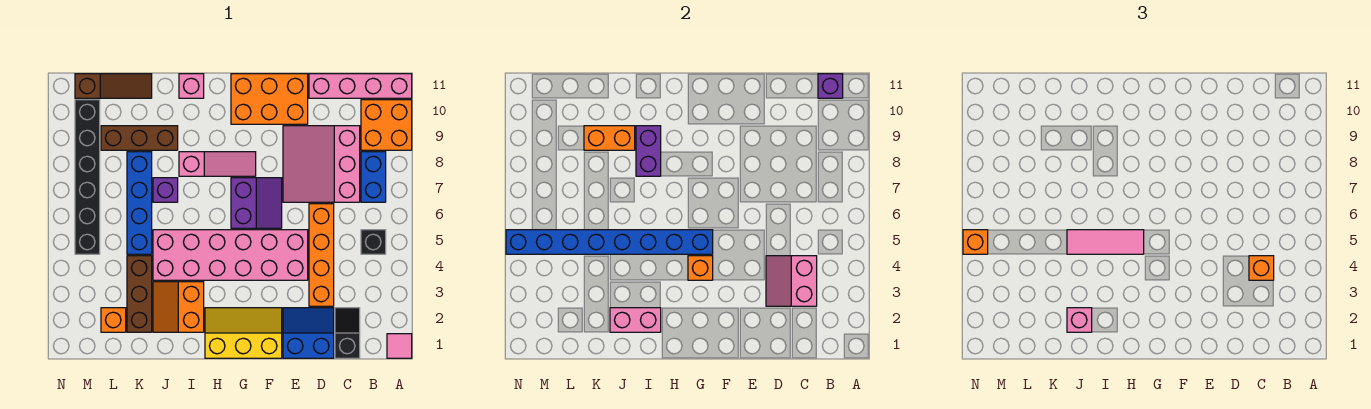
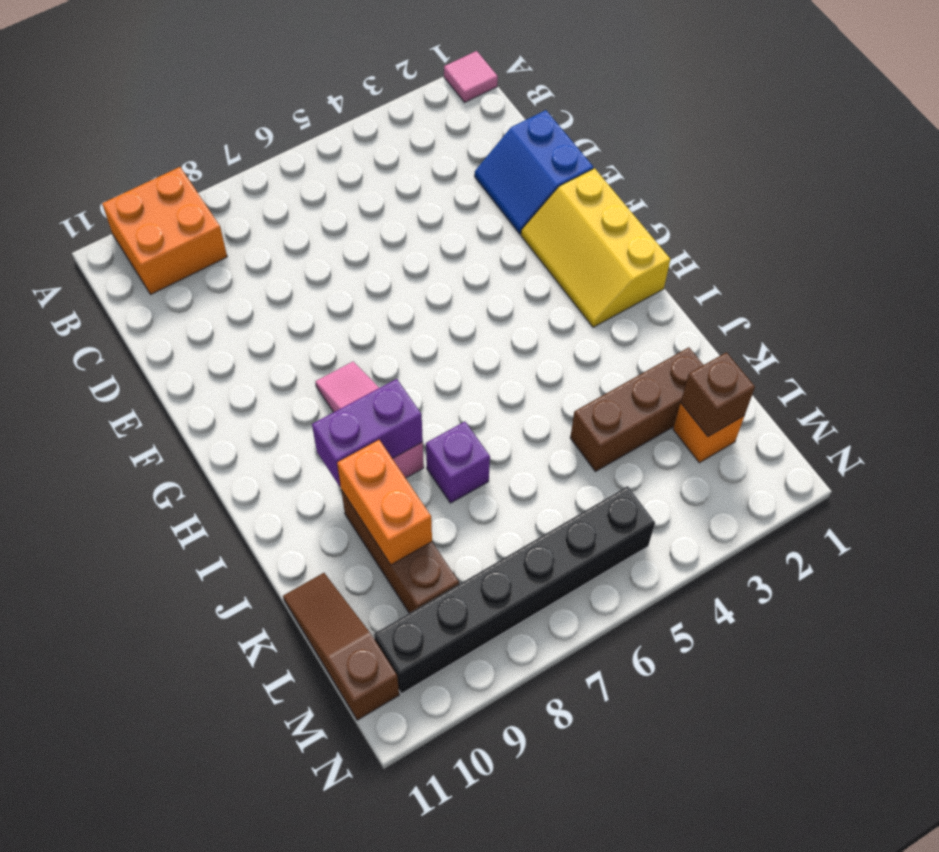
brown brick L2 level 2 -> none
none -> pink brick A11:D11 level 1
none -> black brick B5 level 1
none -> blue brick B7:B8 level 1
none -> black slope C1:C2 level 1 top 1

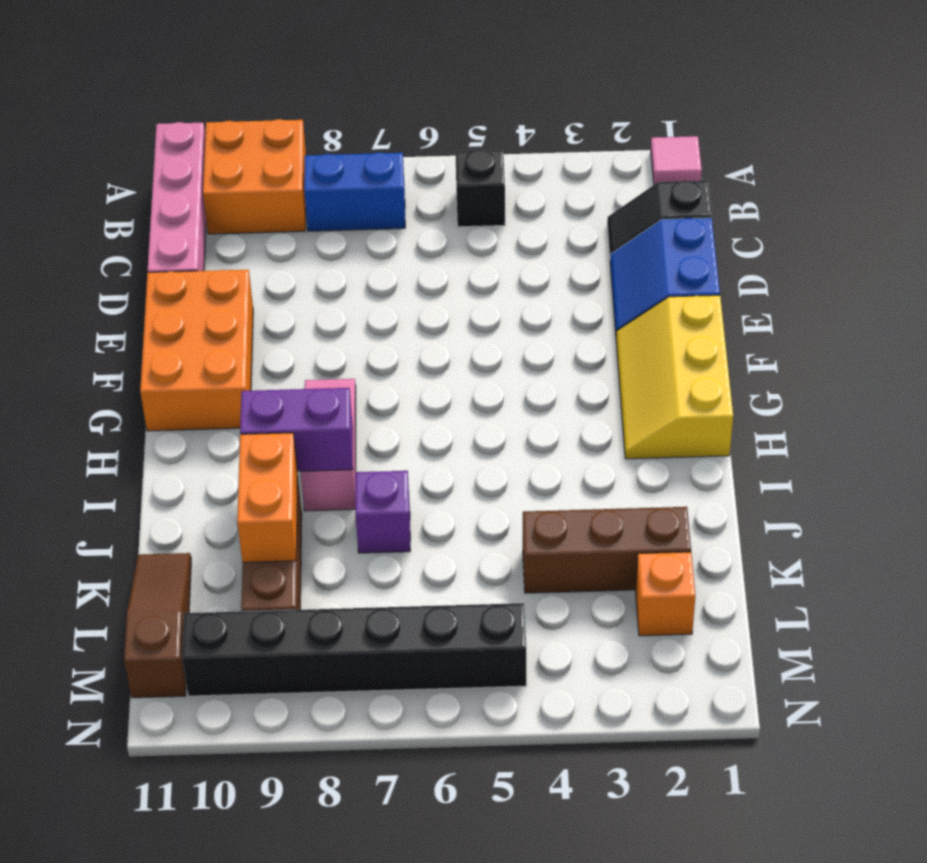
none -> pink slope C7:E9 level 1 top C
none -> orange brick D3:D6 level 1
none -> pink brick E4:J5 level 1
none -> purple slope F6:G7 level 1 top G

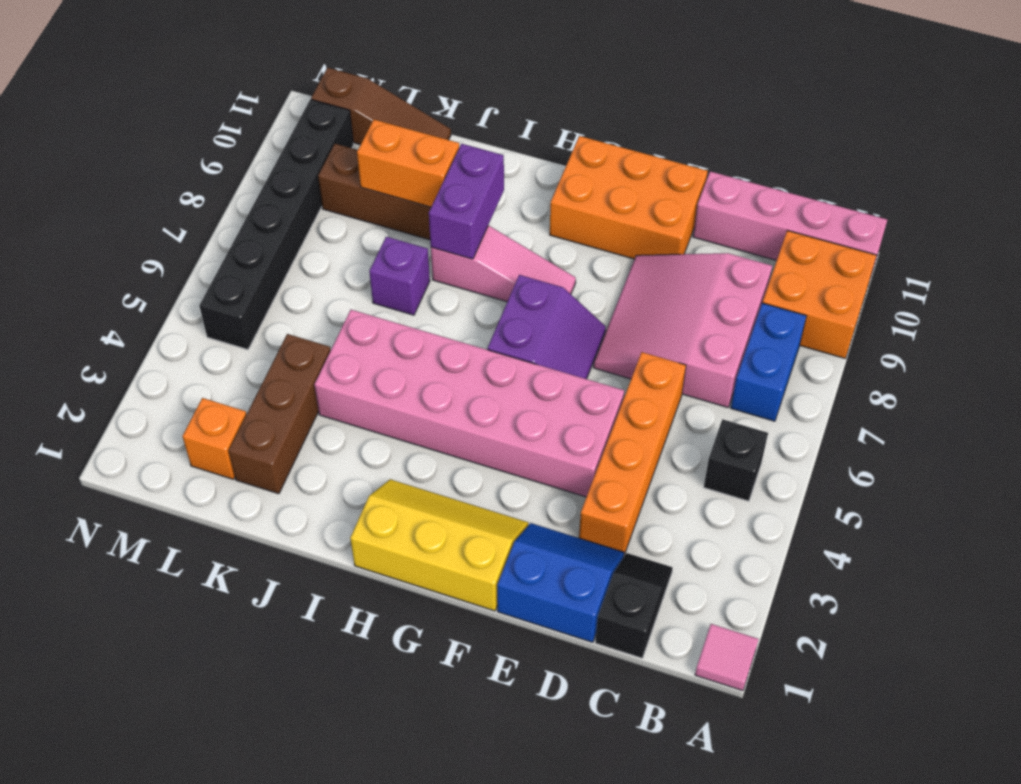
none -> orange slope I2:J3 level 1 top I
none -> pink brick I11 level 1
none -> blue brick K5:K8 level 1
none -> purple brick B11 level 2

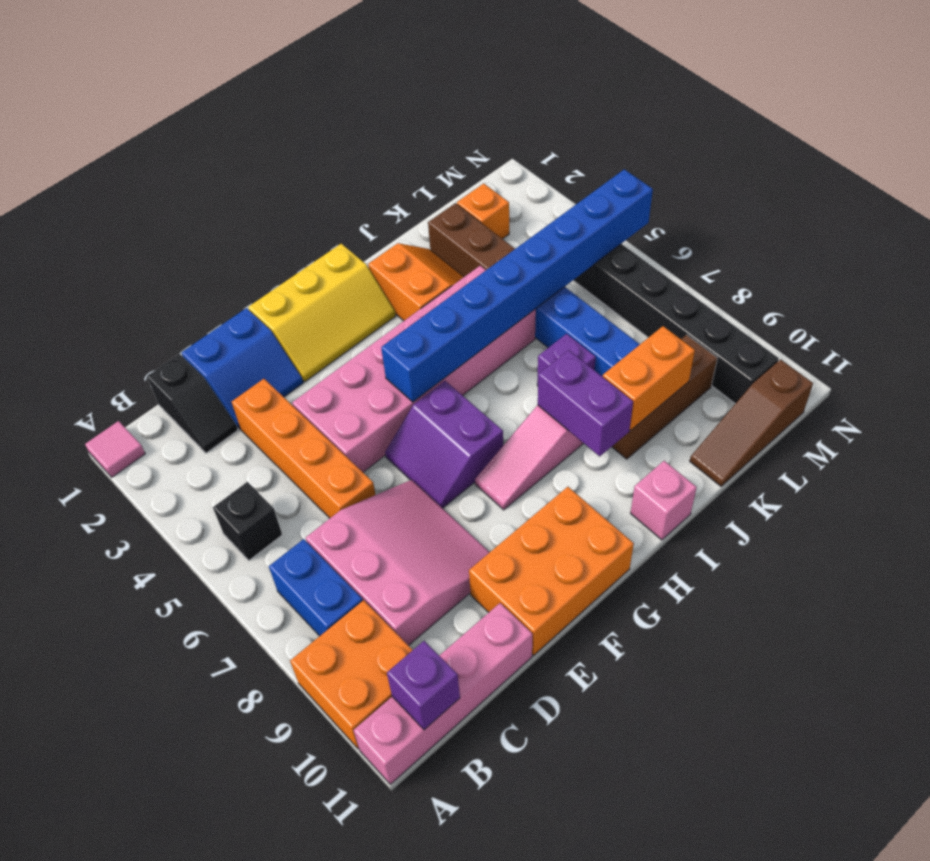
none -> pink slope C3:D4 level 2 top C
none -> orange brick G4 level 2
none -> pink brick I2:J2 level 2
none -> orange brick C4 level 3

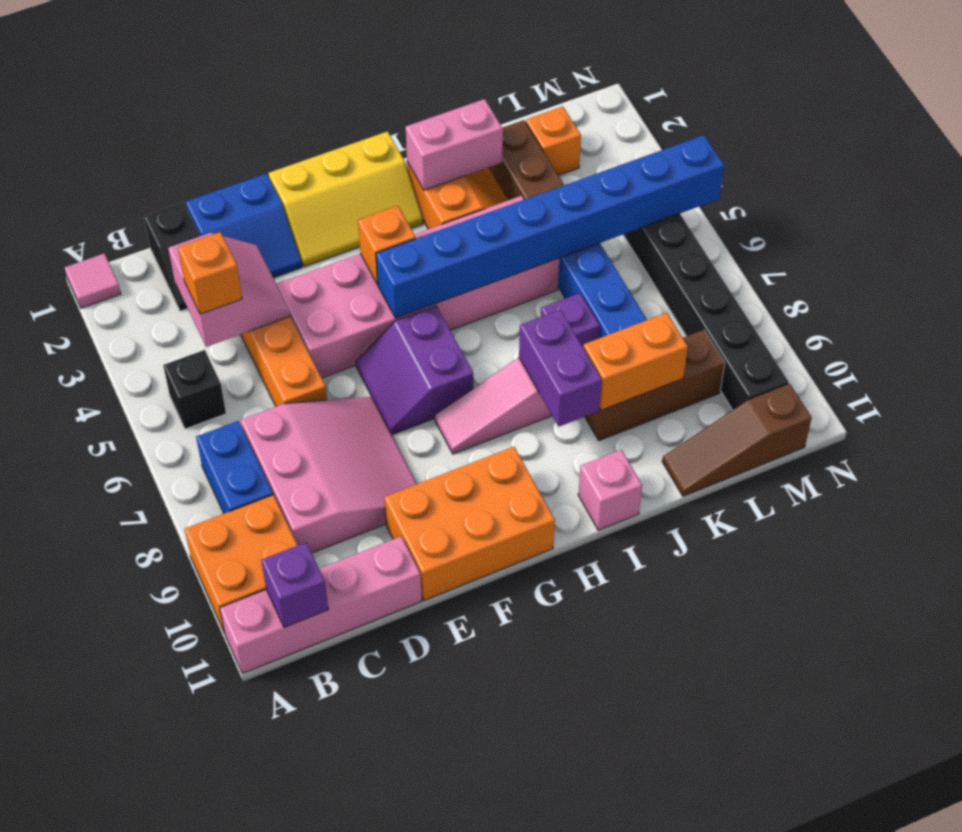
none -> pink tile H5:J5 level 3
none -> pink brick J2 level 3
none -> orange brick N5 level 3

